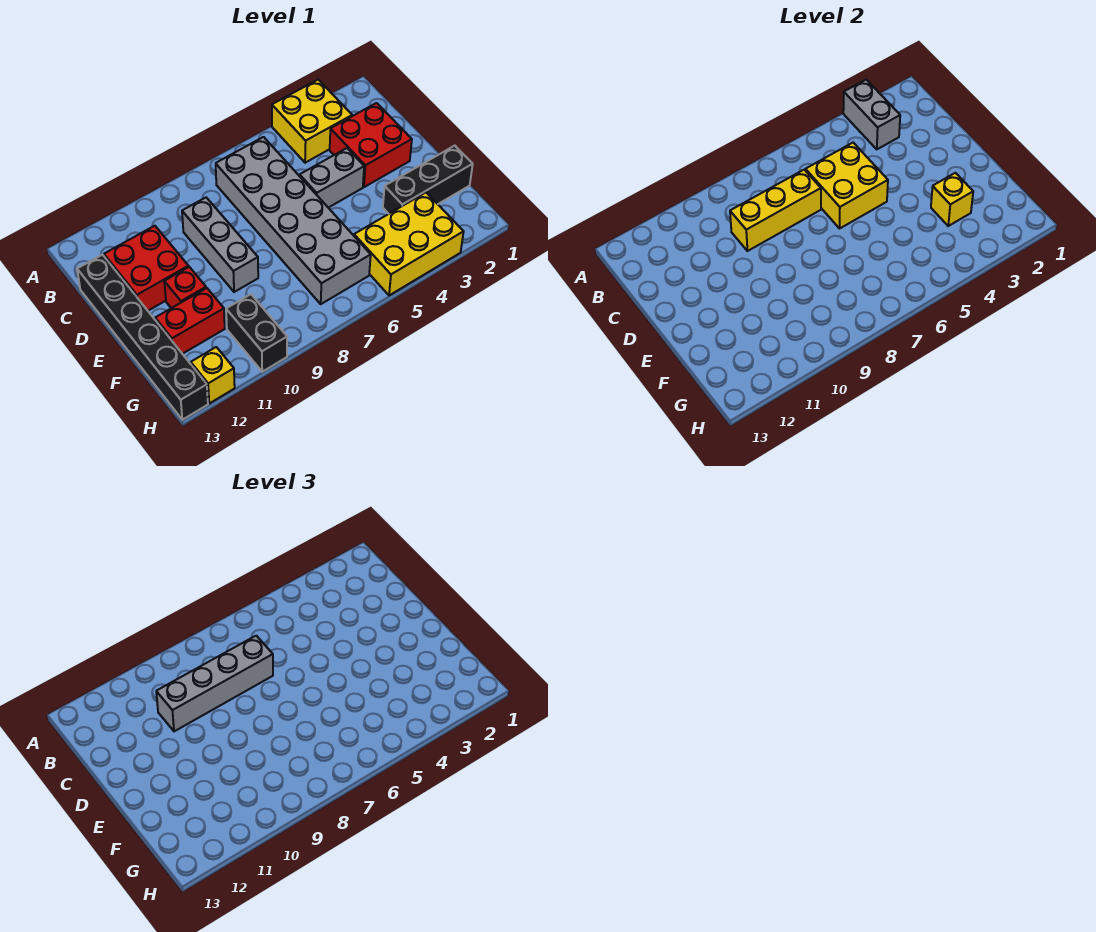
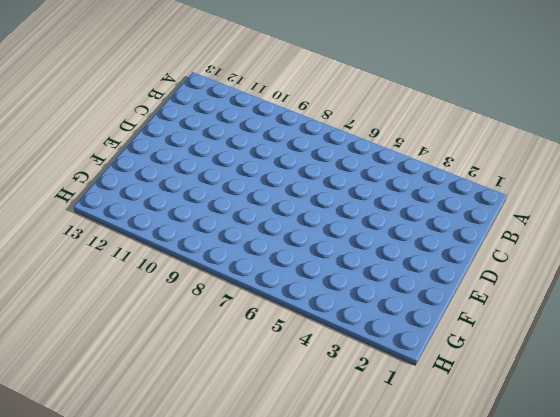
none -> yellow brick A3:B4 level 1
none -> grey brick B6:G7 level 1
none -> red brick C2:D3 level 1

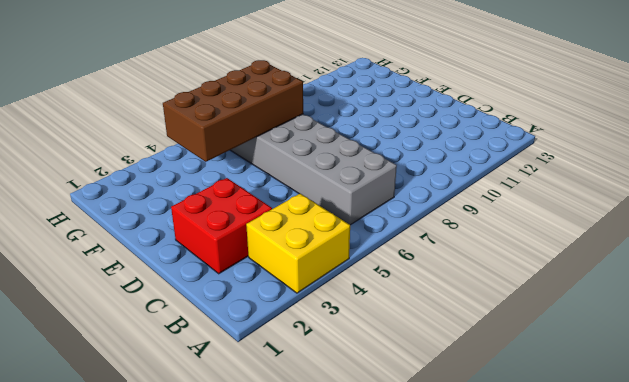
brown brick F4:G7 level 2 -> none
none -> grey brick C9:E9 level 1
none -> red brick C11:D12 level 1
none -> black brick C13:H13 level 1

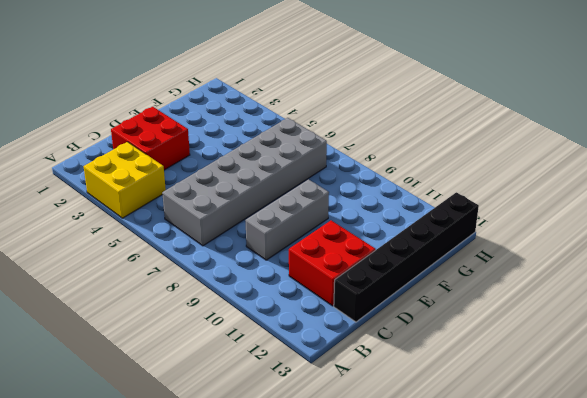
none -> grey brick D4:D5 level 1
none -> red brick E11 level 1
none -> black brick F1:F3 level 1

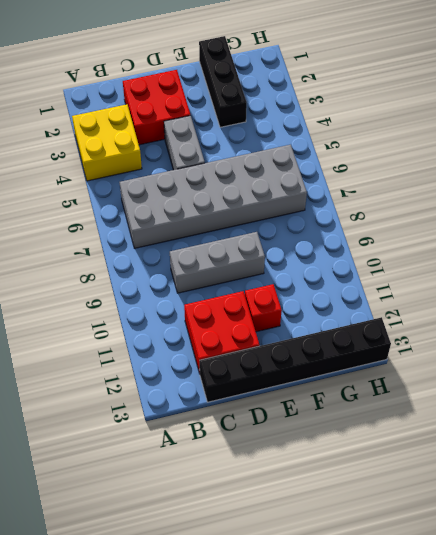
none -> red brick F11:F12 level 1
none -> yellow brick G3:H5 level 1
none -> black brick G10:H10 level 1

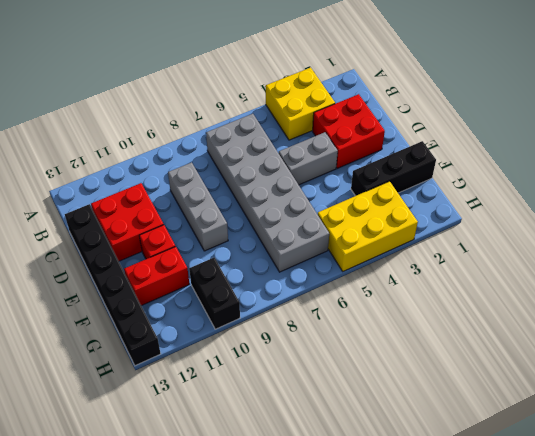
none -> yellow brick H12 level 1
none -> grey brick A3:B3 level 2
none -> yellow brick C5:D6 level 2

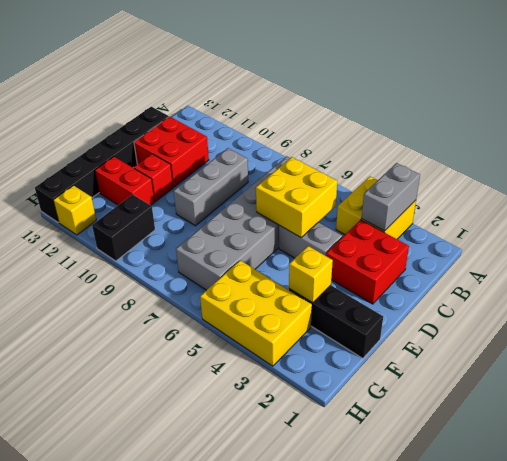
none -> yellow brick C7:C9 level 2
none -> grey brick C7:C10 level 3

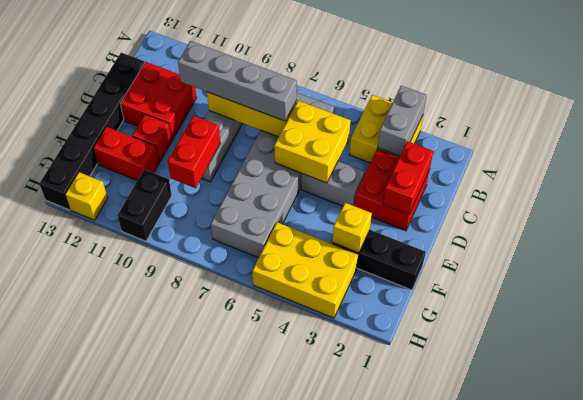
red brick C2:D2 level 2 -> none
red brick E9:F9 level 2 -> none

